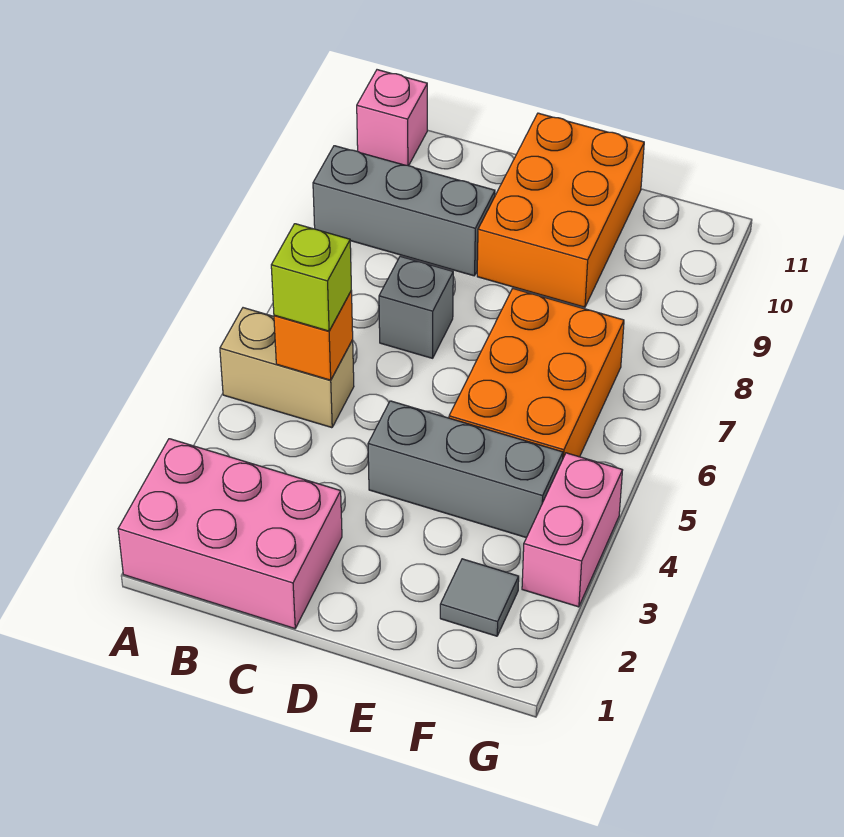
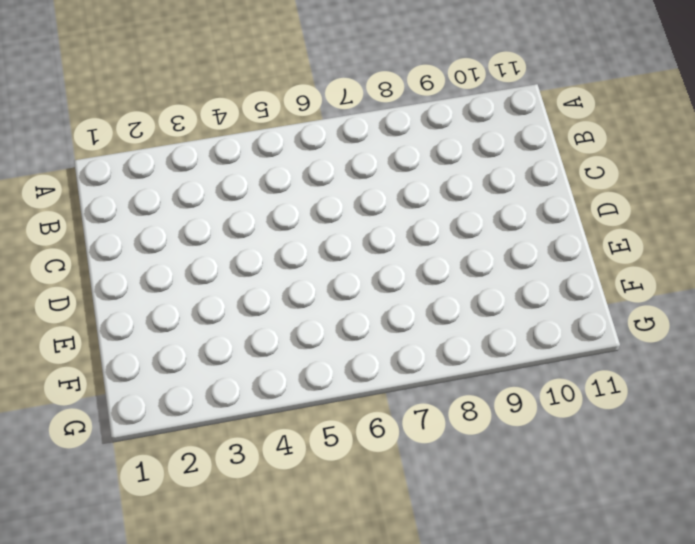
none -> pink brick A1:C2 level 1
none -> tan brick A5:B5 level 1
none -> grey brick A9:C9 level 1

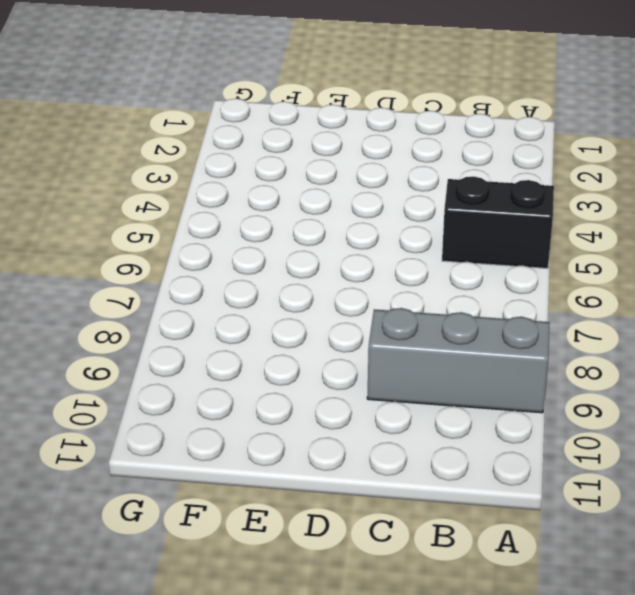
black brick A5:B5 level 1 -> tan brick A5:B5 level 1
none -> pink brick A1:C2 level 1
none -> pink brick A11 level 1
none -> grey brick C7 level 1

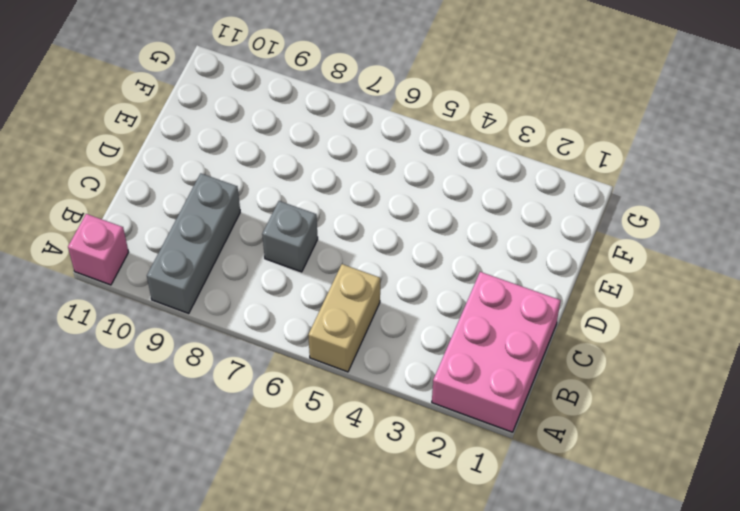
none -> grey brick D4:F4 level 1
none -> orange brick D9:E11 level 1
none -> orange brick E5:F7 level 1

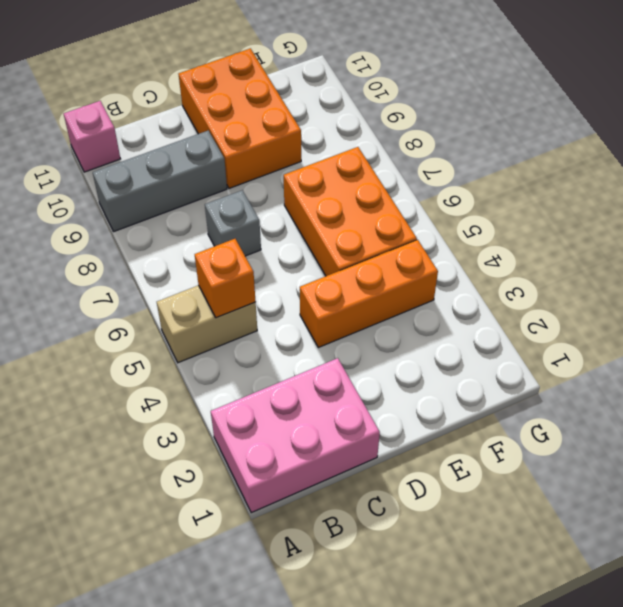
orange brick D4:F4 level 1 -> grey brick D4:F4 level 1
none -> grey tile F2 level 1
none -> pink brick G3:G4 level 1
none -> lime brick B5 level 3

